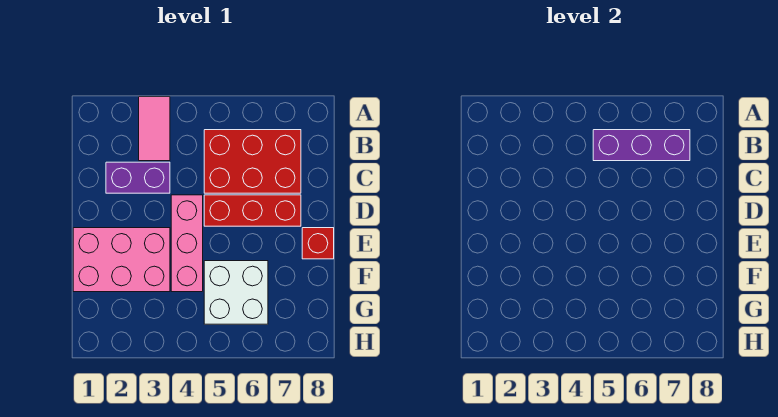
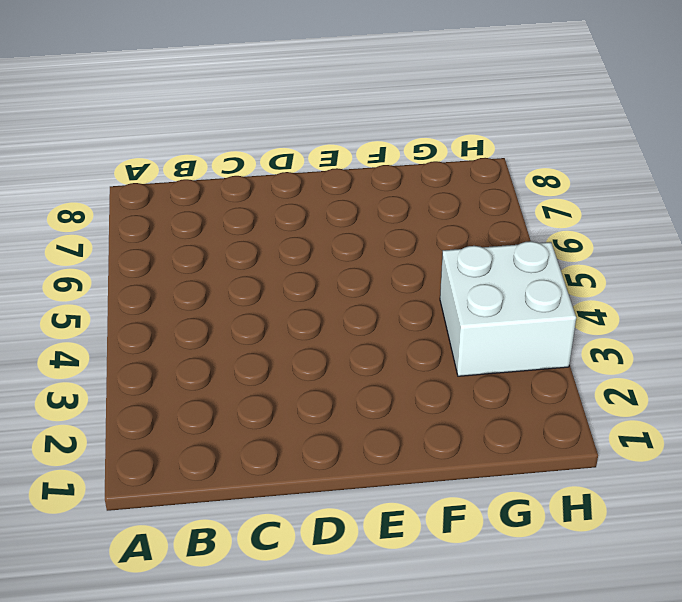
white brick G3:H4 level 1 -> white brick F5:G6 level 1
none -> pink tile A3:B3 level 1
none -> red brick B5:C7 level 1

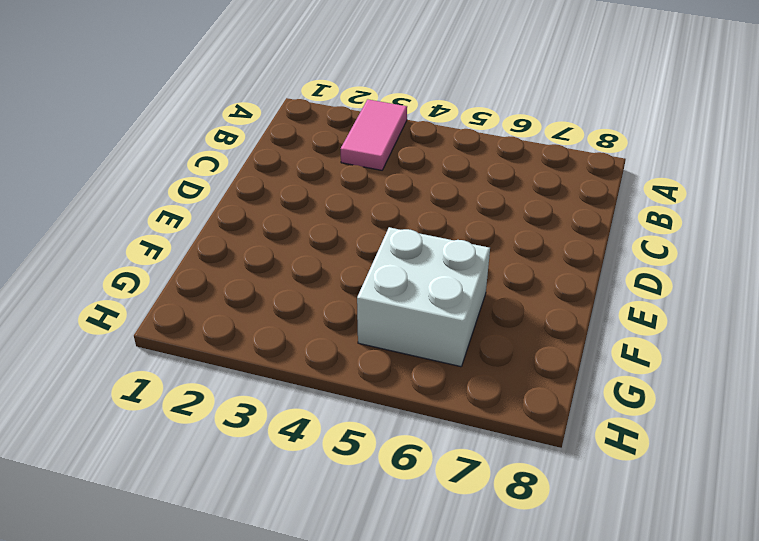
none -> red brick B5:C7 level 1
none -> purple brick C2:C3 level 1

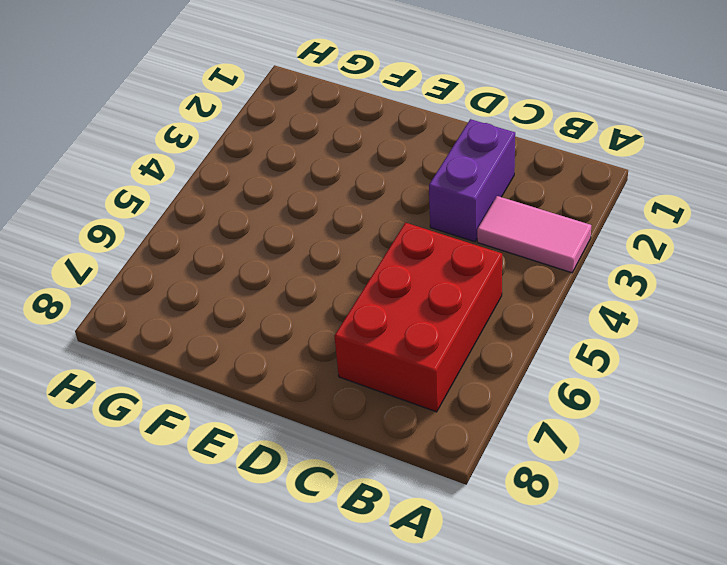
none -> pink brick D4:F4 level 1
none -> red brick D5:D7 level 1

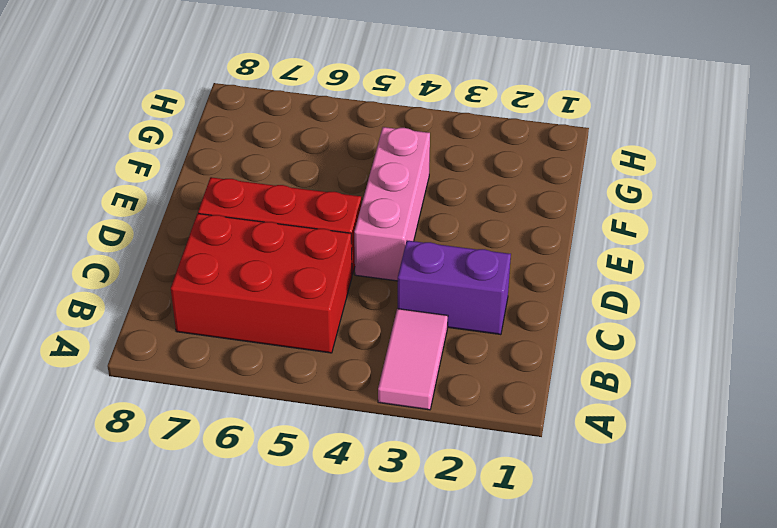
none -> pink brick E1:F3 level 1
none -> red brick E8 level 1

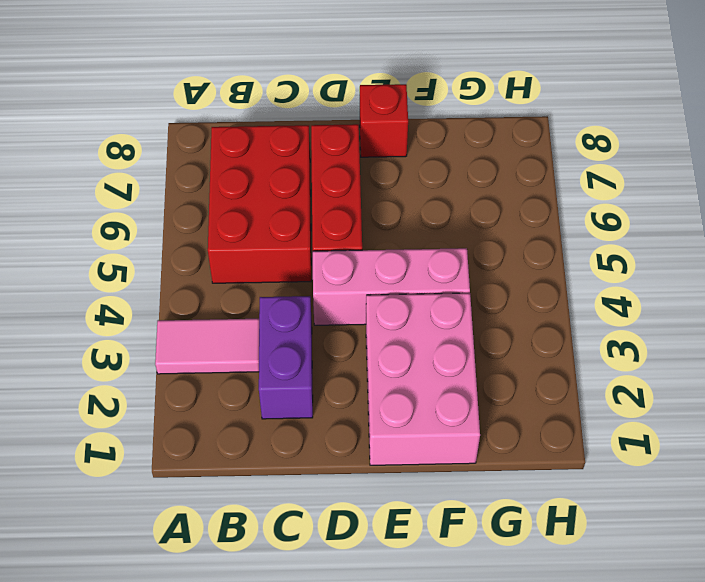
none -> white brick F5:G6 level 1
none -> purple brick B5:B7 level 2

